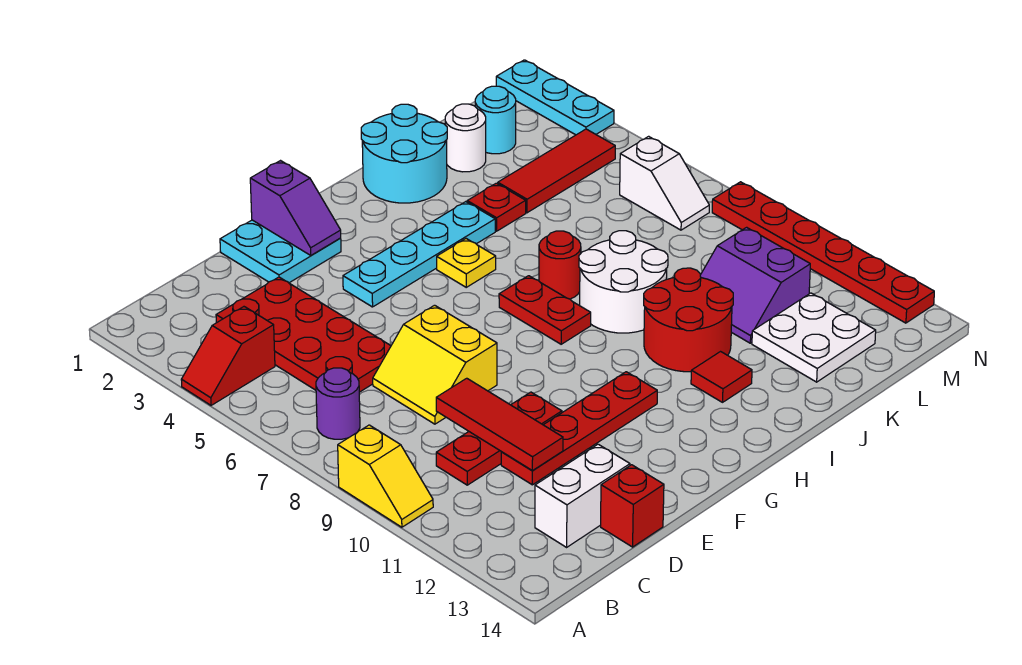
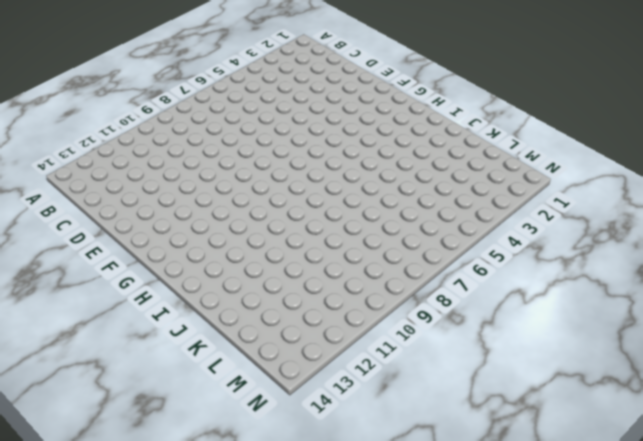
none -> red slope A4:B4 level 1 top B
none -> yellow slope A9:A10 level 1 top 9
none -> purple round brick B7 level 1

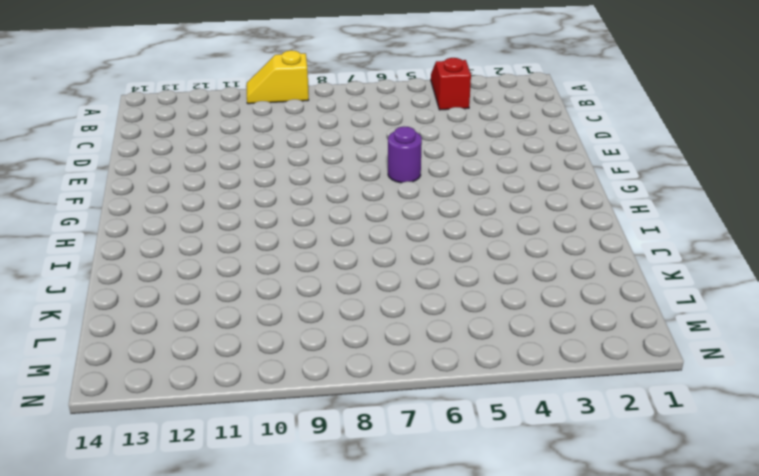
purple round brick F6 level 1 -> purple round brick B7 level 1
none -> red plate C3:D6 level 1
none -> red plate C10:E10 level 1
none -> white brick C13:D13 level 1

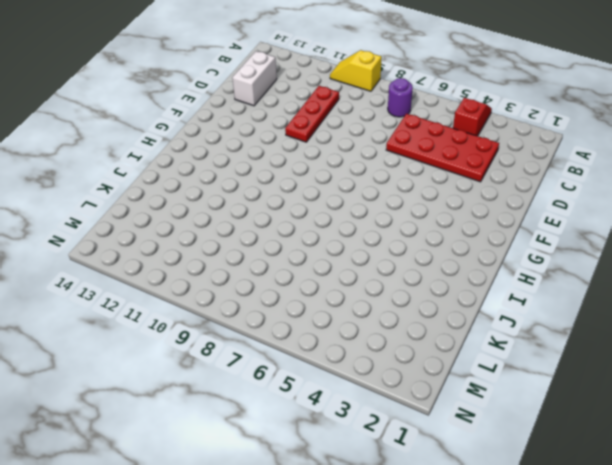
none -> yellow slope D7:E8 level 1 top E
none -> red plate D11:G11 level 1
none -> red brick D14 level 1

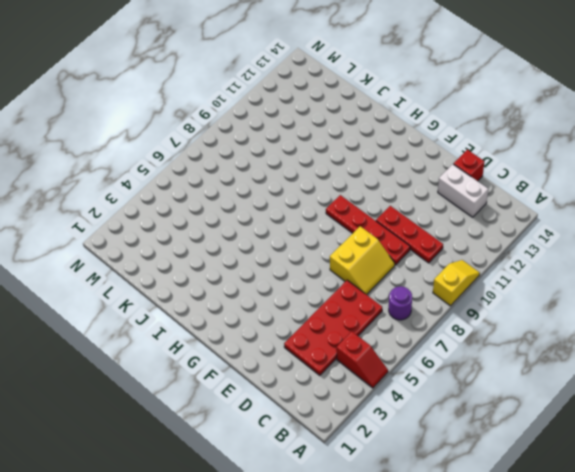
red plate D9:G9 level 1 -> red plate D11:G11 level 1
none -> cyan plate E1:F2 level 1
none -> cyan plate F4:I4 level 1
none -> yellow plate H5 level 1

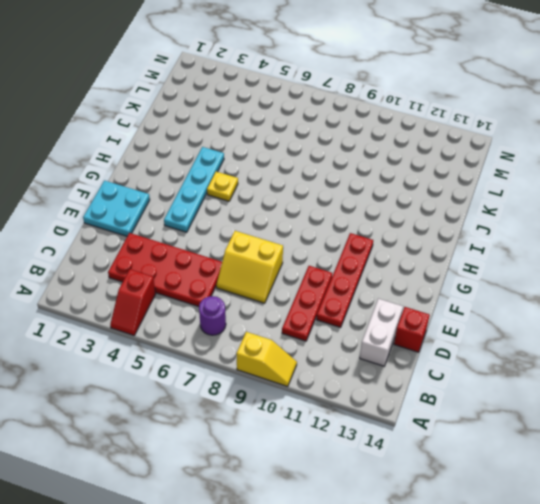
none -> red plate H7:H8 level 1
none -> cyan round brick I1:J2 level 1
none -> red round brick I7 level 1

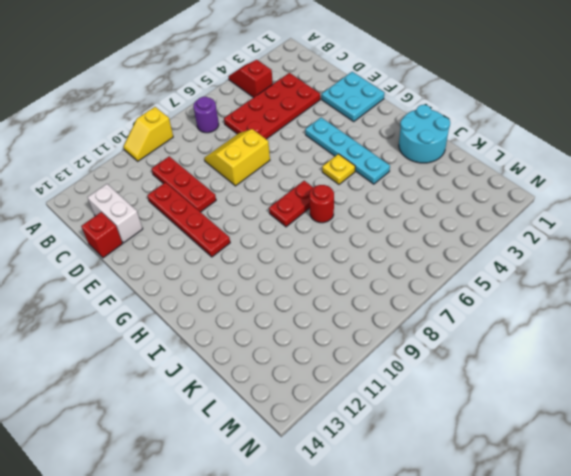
none -> white round brick I8:J9 level 1
none -> red round brick I10:J11 level 1
none -> red tile I12 level 1

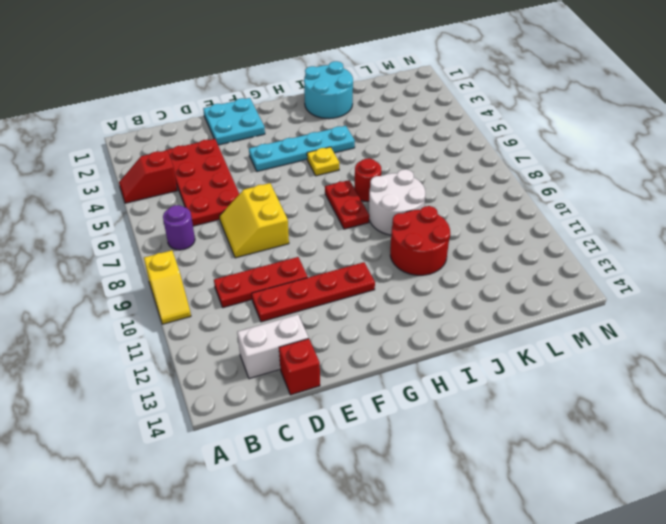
none -> red tile I12 level 1
none -> red plate J4 level 1
none -> white round brick K2 level 1

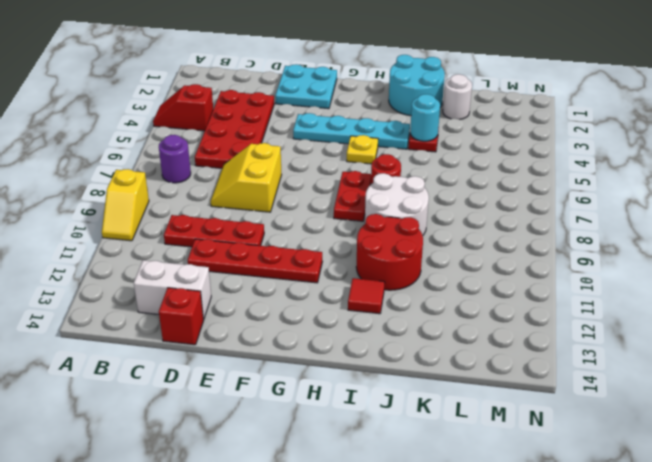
cyan round brick J4 level 2 -> cyan round brick L2 level 1
none -> red tile K4:M4 level 1
none -> purple slope K10:L11 level 1 top L
none -> white plate K12:L13 level 1

